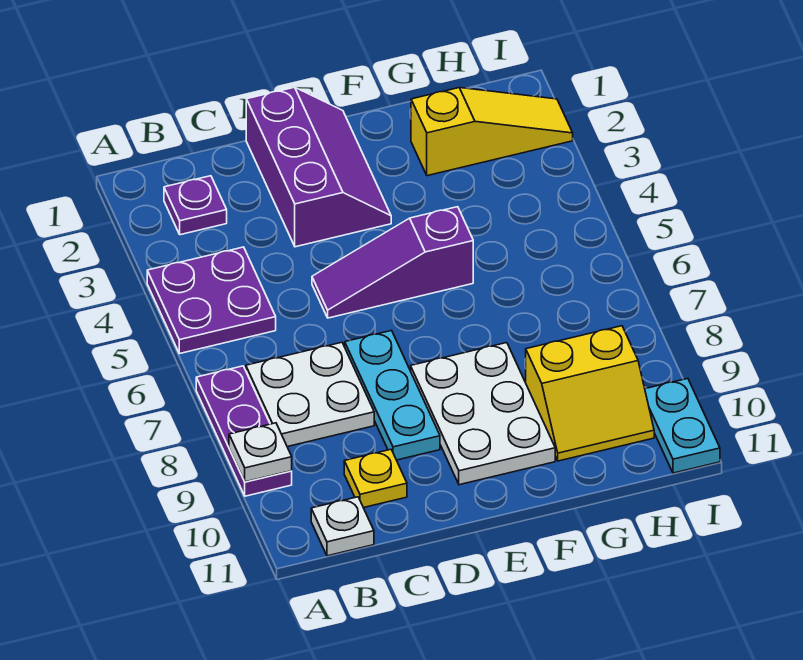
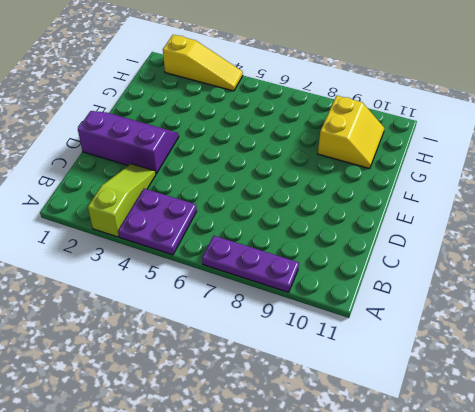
lime slope A3:C3 level 1 top A -> none
yellow slope I2:I4 level 1 top 2 -> yellow slope G2:I2 level 1 top G
none -> purple plate B2 level 1
none -> white plate B7:C8 level 1
none -> white plate B11 level 1

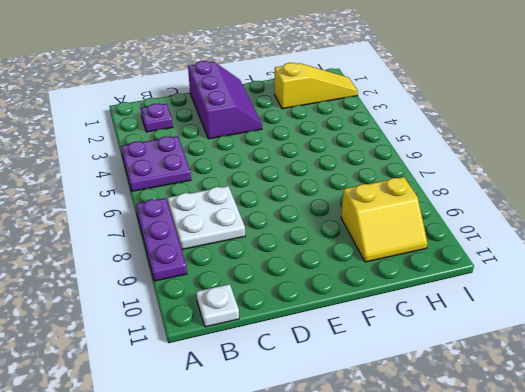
none -> yellow plate C10 level 1
none -> purple slope D5:F5 level 1 top F
none -> cyan plate D7:D9 level 1

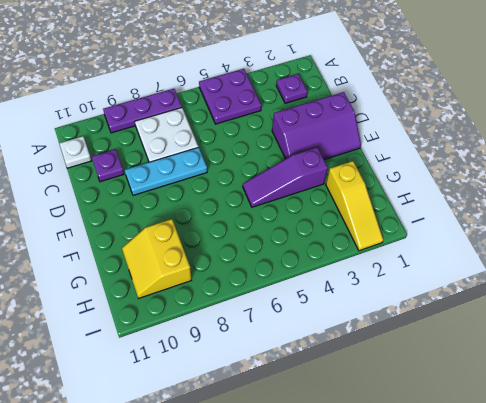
purple plate C10 level 1 -> yellow plate C10 level 1
purple slope F3:F5 level 1 top 3 -> purple slope D5:F5 level 1 top F
none -> white plate E8:F10 level 1
none -> cyan plate I10:I11 level 1
none -> white plate A9 level 2

